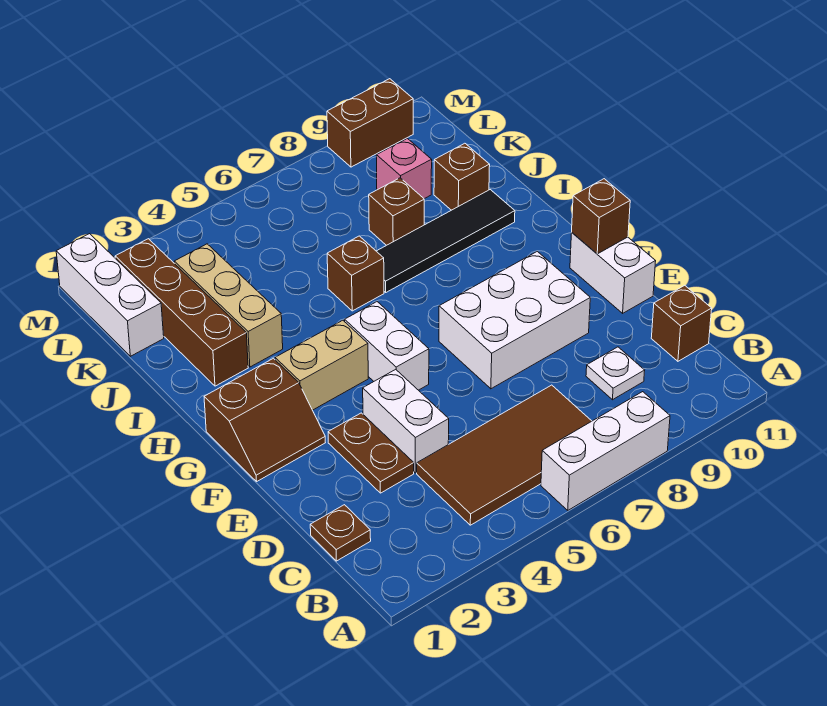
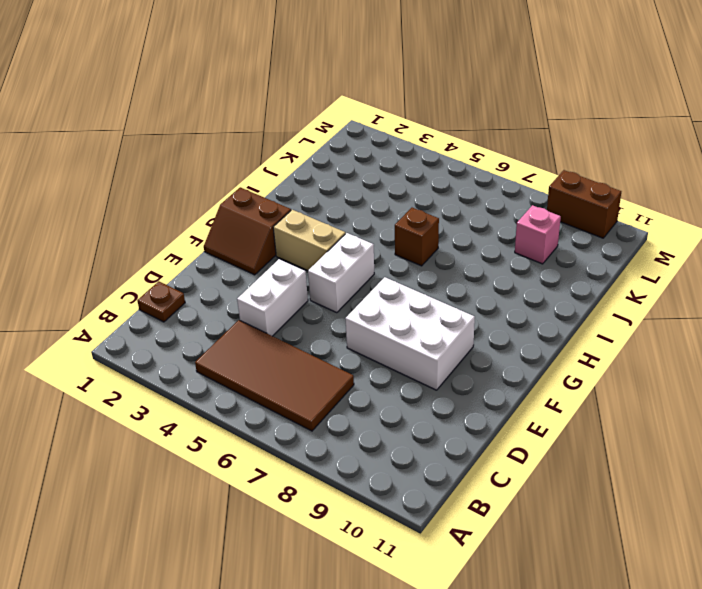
none -> white brick A6:A8 level 1
none -> white plate C9 level 1
none -> brown brick C11 level 1

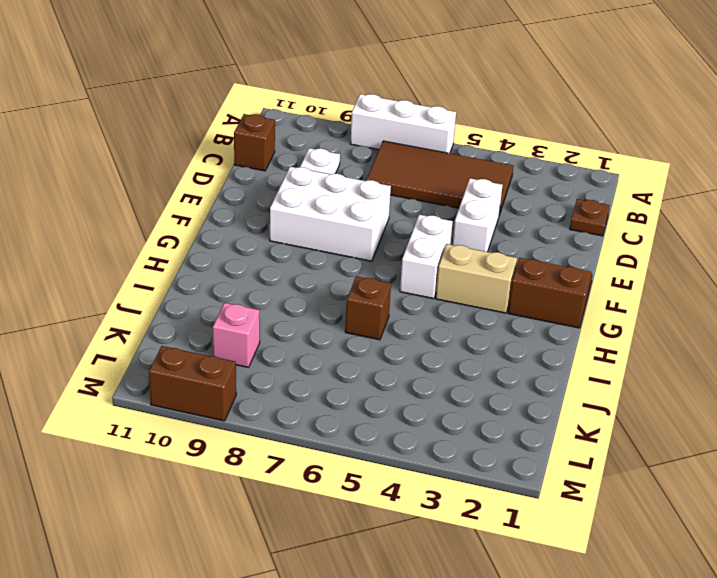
none -> brown plate D3:E3 level 1
none -> white brick E11:F11 level 1
none -> brown brick I2:L2 level 1

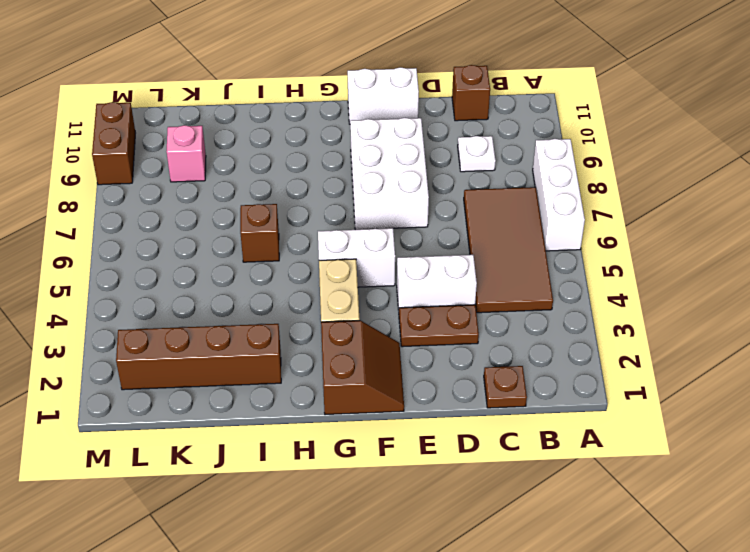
none -> tan brick I3:K3 level 1
none -> black tile I7:I10 level 1
none -> brown brick J8 level 1

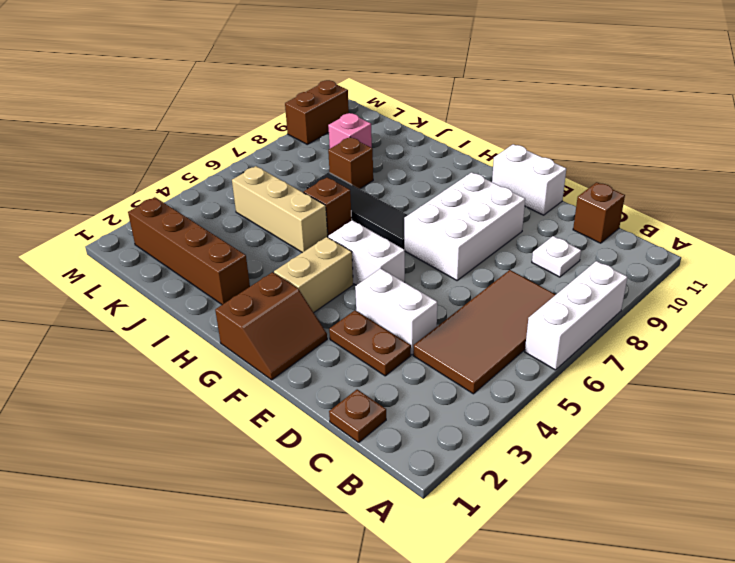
black tile G7:J7 level 1 -> black tile I7:I10 level 1
tan brick I5:K5 level 1 -> tan brick I3:K3 level 1
none -> brown brick J10 level 1
none -> white brick K1:M1 level 1
none -> brown brick F11 level 2

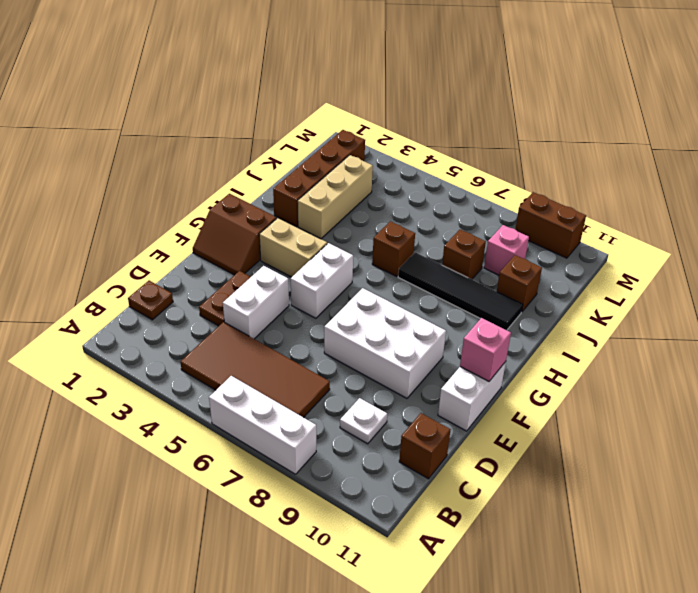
pink brick F11 level 2 -> brown brick F11 level 2
none -> white brick K1:M1 level 1

